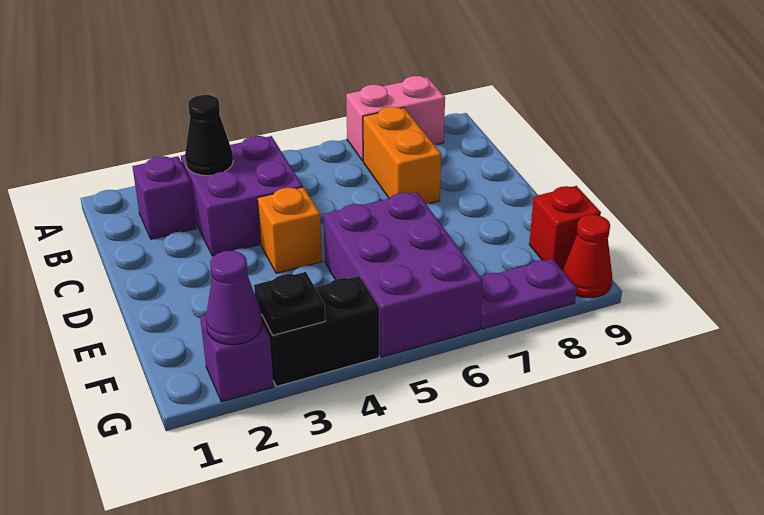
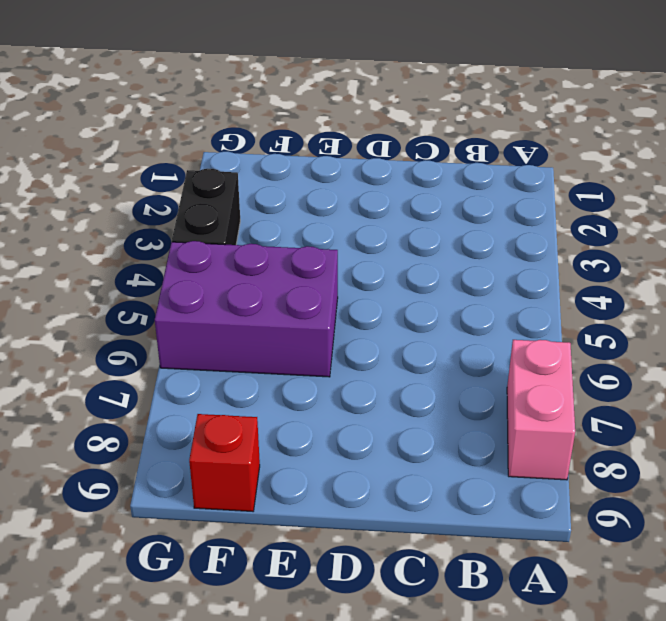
none -> purple brick B2 level 1
none -> purple brick B3:C4 level 1
none -> orange brick B7:C7 level 1

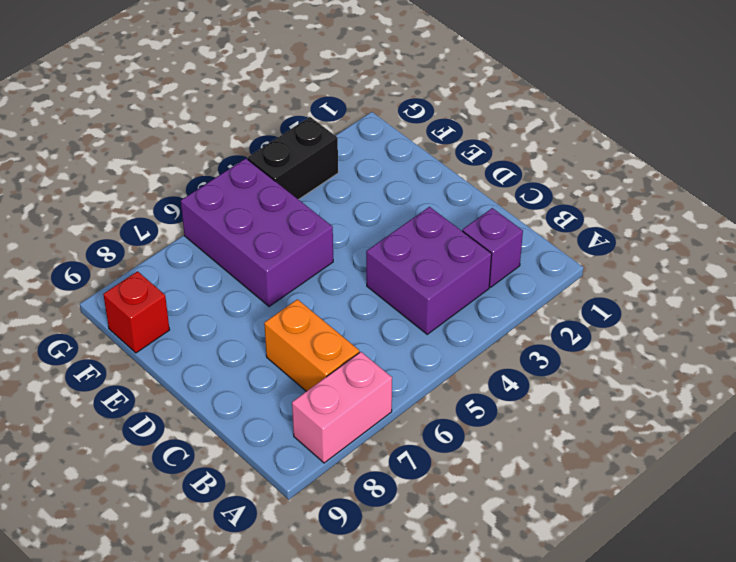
none -> orange brick D4 level 1
none -> purple brick G2 level 1
none -> purple plate G7:G8 level 1

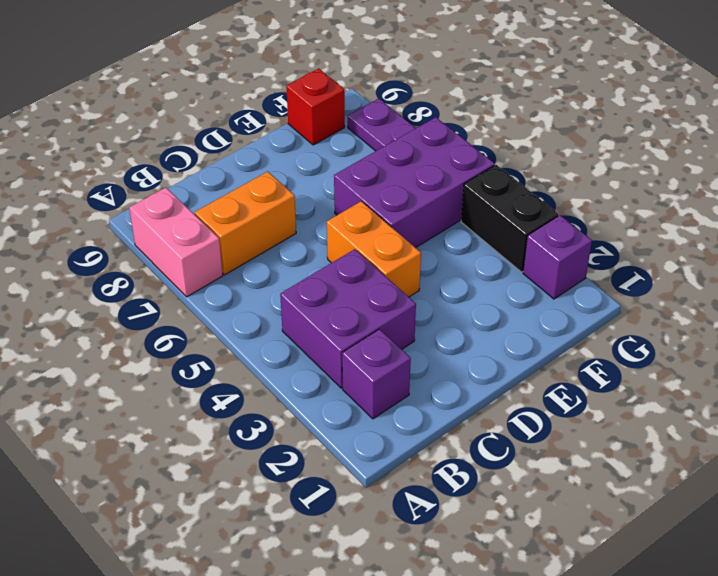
orange brick D4:D5 level 1 -> orange brick D4 level 1
none -> red cone G9 level 1
none -> black cone B3 level 2
none -> purple cone G2 level 2

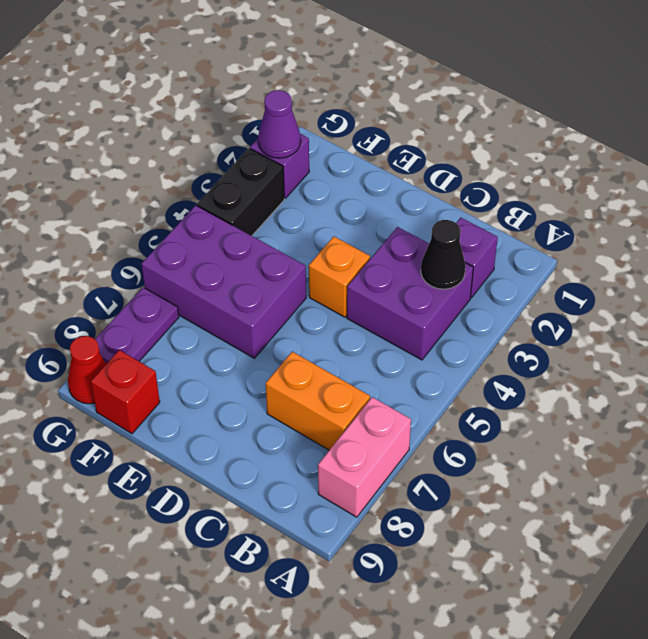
none -> black plate G3 level 2

